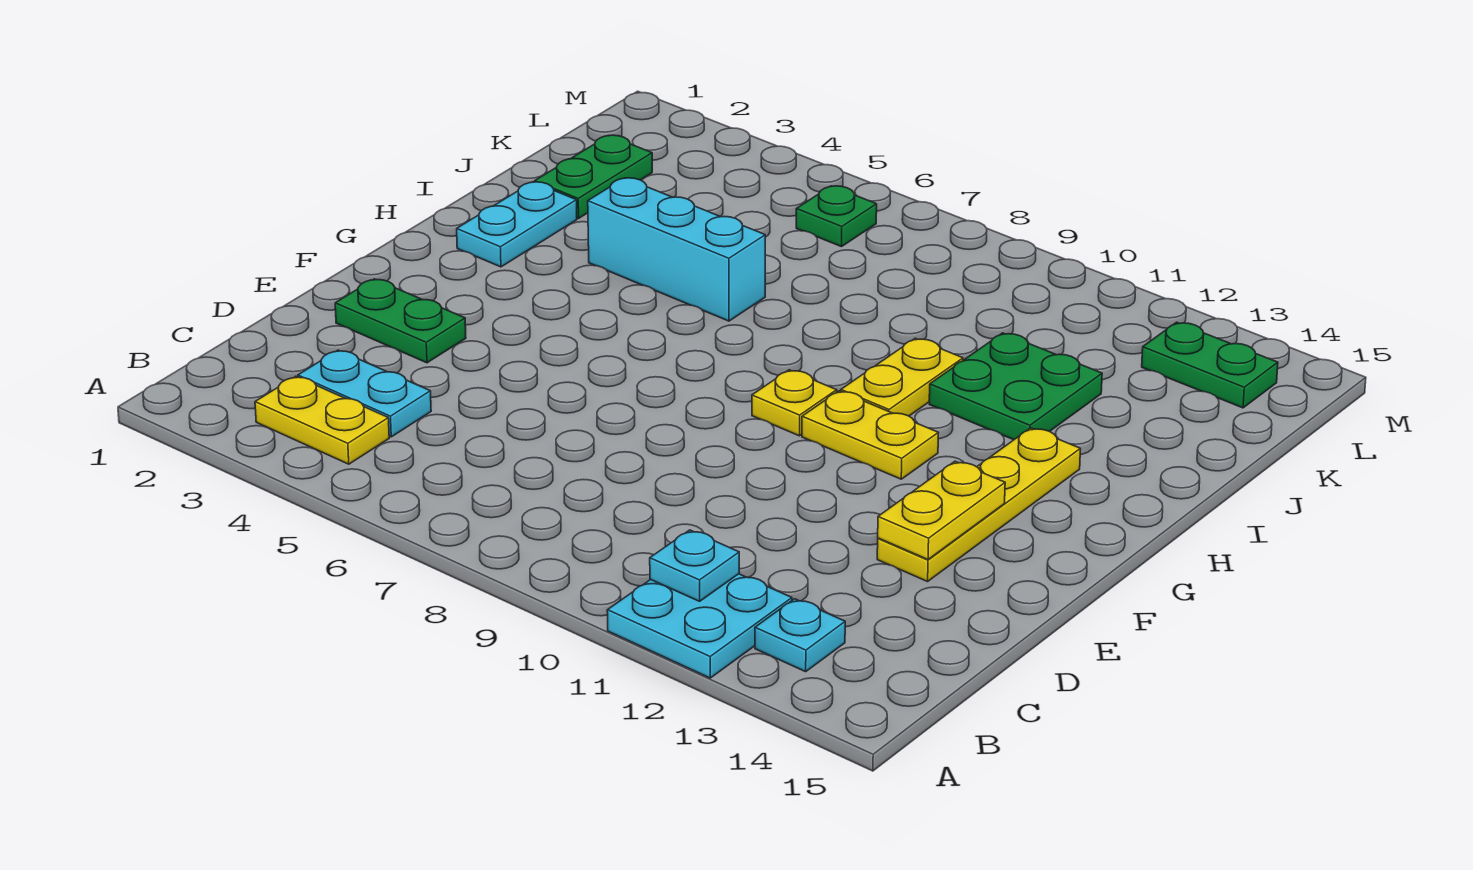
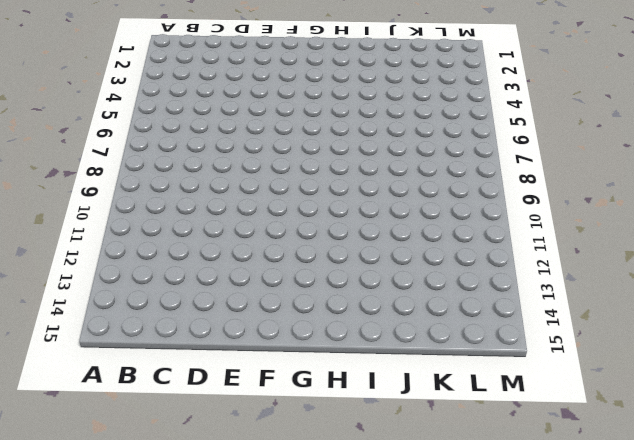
none -> cyan plate A11:B12 level 1
none -> yellow plate B3:B4 level 1
none -> cyan plate B13 level 1

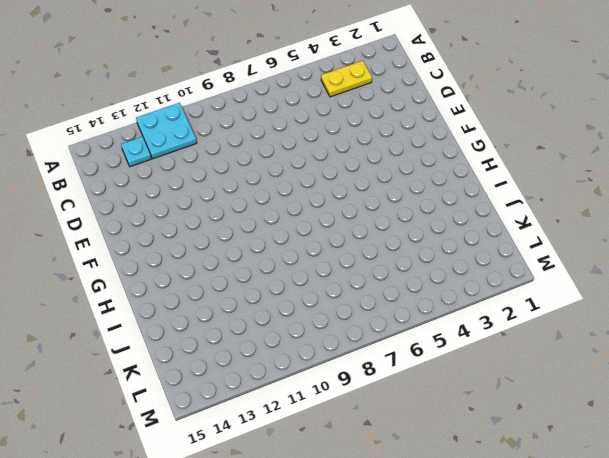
none -> cyan plate C3:C4 level 1
none -> green plate E2:E3 level 1
none -> yellow plate E13:H13 level 1

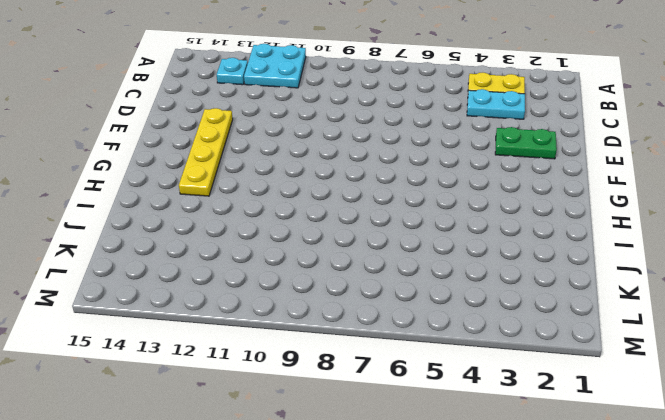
none -> yellow plate G9 level 1
none -> yellow plate G10:G11 level 1
none -> cyan plate H2:I2 level 1

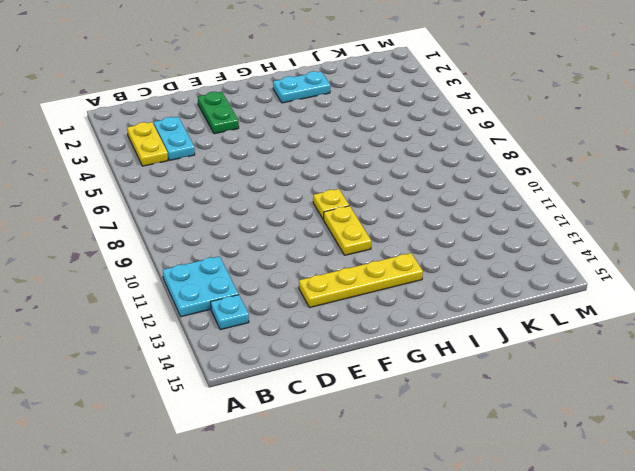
none -> yellow plate H10:I10 level 1
none -> cyan brick I4:I6 level 1
none -> green plate I11:J12 level 1

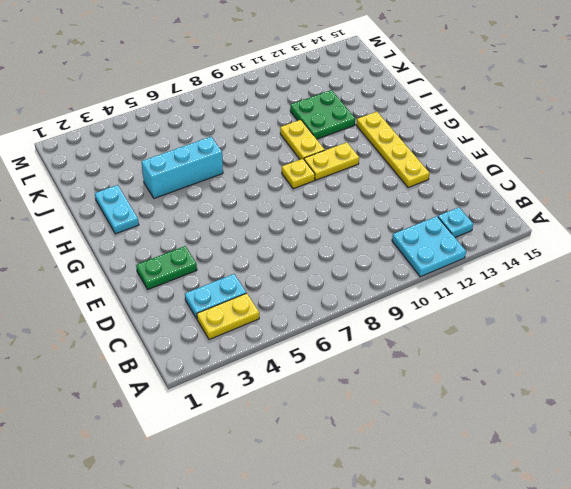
none -> green plate J2:K2 level 1
none -> green plate L6 level 1
none -> green plate L13:L14 level 1

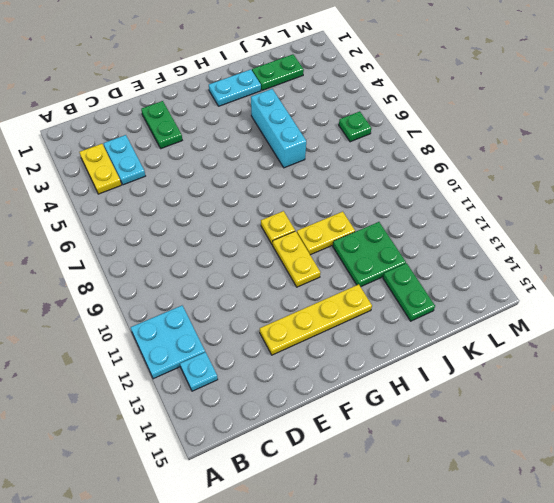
green plate J13:J14 level 1 -> green plate L13:L14 level 1
none -> cyan plate B11 level 2
none -> yellow plate E13:F13 level 2

